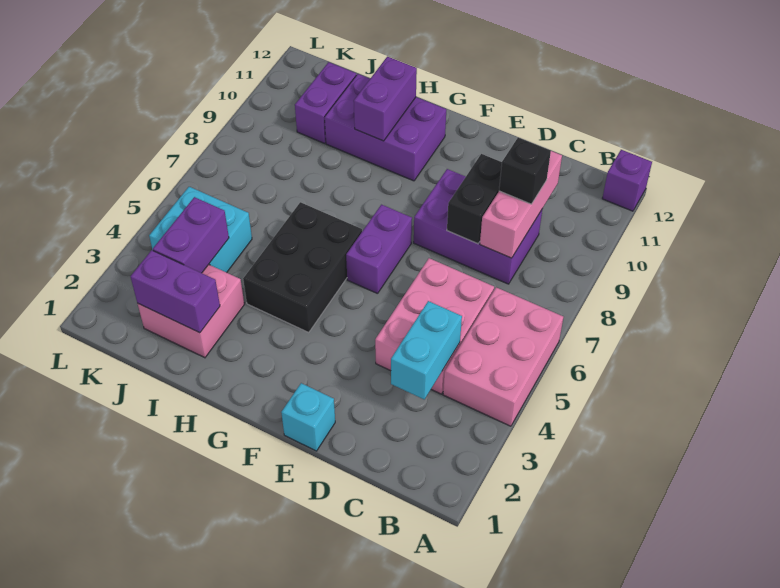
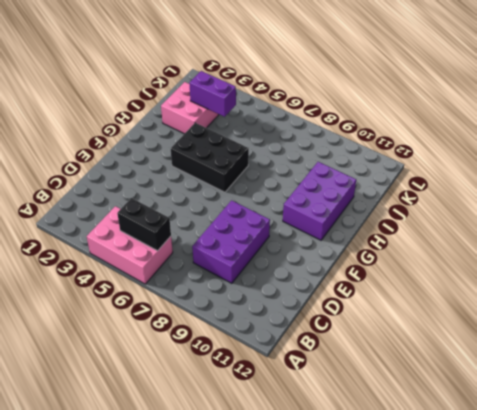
black brick B5:B6 level 2 -> black brick D8:D9 level 2
none -> purple brick A12 level 1
none -> pink brick C4:D6 level 1
none -> cyan brick E1 level 1

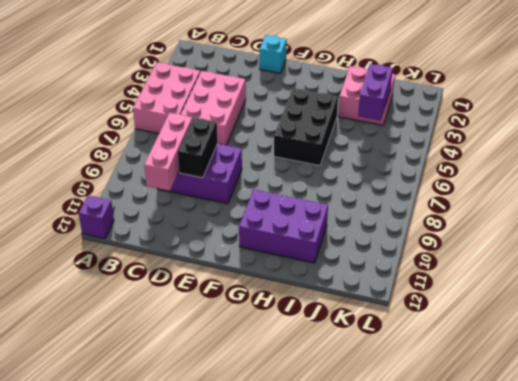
none -> purple brick F6:F7 level 1
none -> cyan brick J4:K5 level 1
none -> purple brick J10:J11 level 1

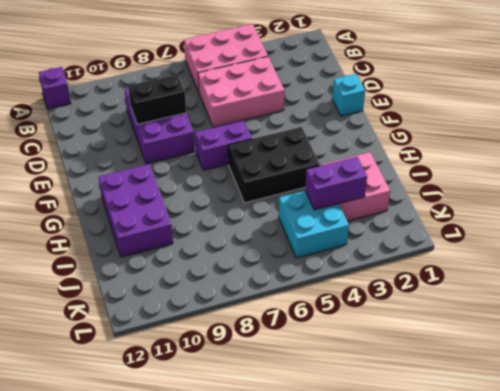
none -> purple brick J10:J11 level 1
none -> cyan brick C3:C4 level 2
none -> pink brick C8:C10 level 2

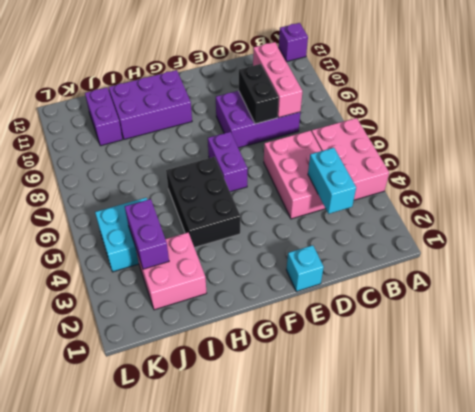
none -> purple brick H10:H11 level 2
none -> purple brick I2:J2 level 2
none -> black brick C9 level 3

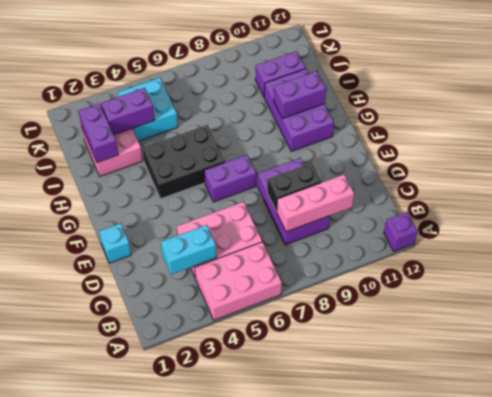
none -> black brick C9 level 3

